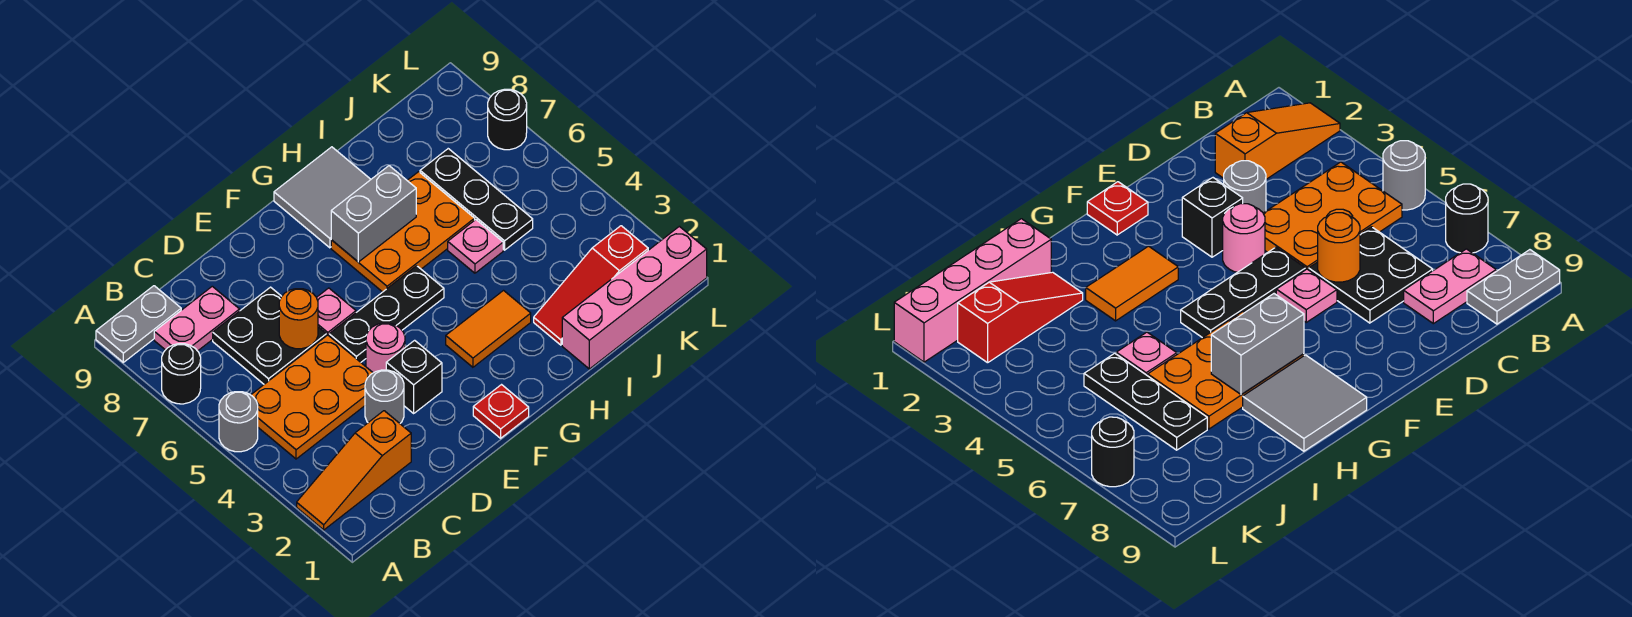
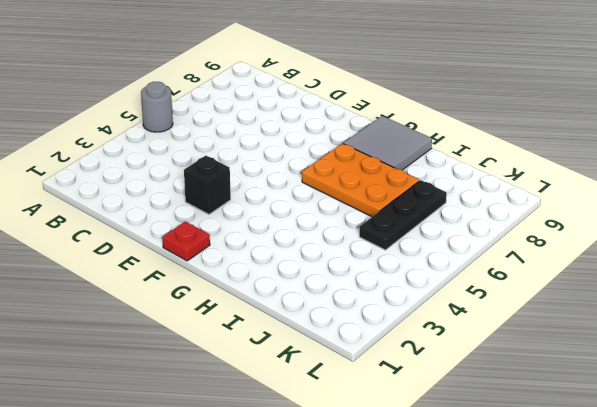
none -> orange slope A2:C2 level 1 top C
none -> black round brick A7 level 1
none -> grey plate A9:B9 level 1

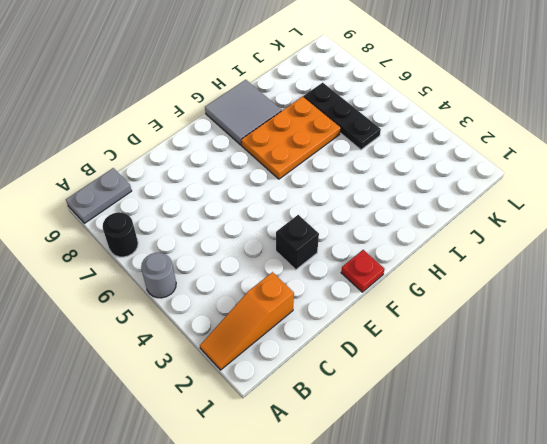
none -> orange plate B4:D5 level 1
none -> pink plate B8:C8 level 1
none -> black plate C6:D7 level 1

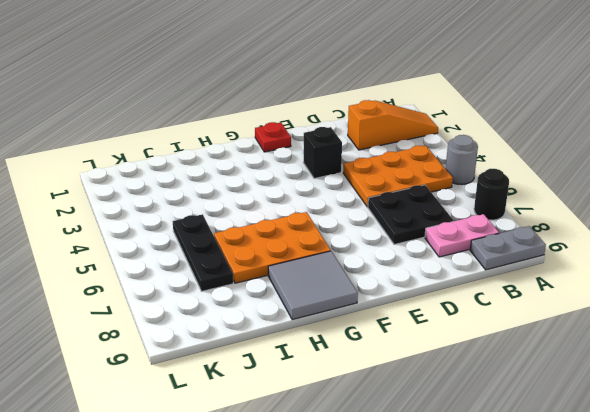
none -> grey round brick D3 level 1
none -> pink round brick E4 level 1
none -> black plate E5:G5 level 1

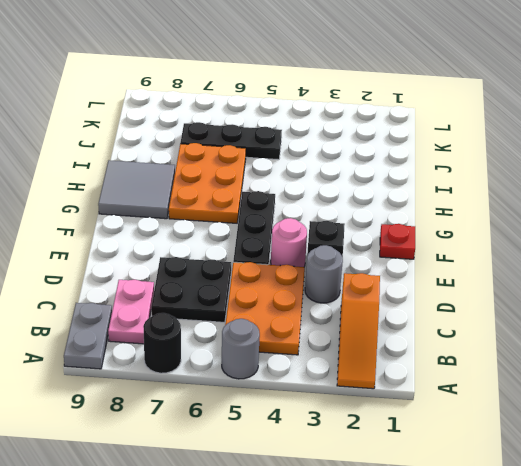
none -> pink plate E6 level 1
none -> orange tile G3:H3 level 1
none -> pink brick I1:L1 level 1

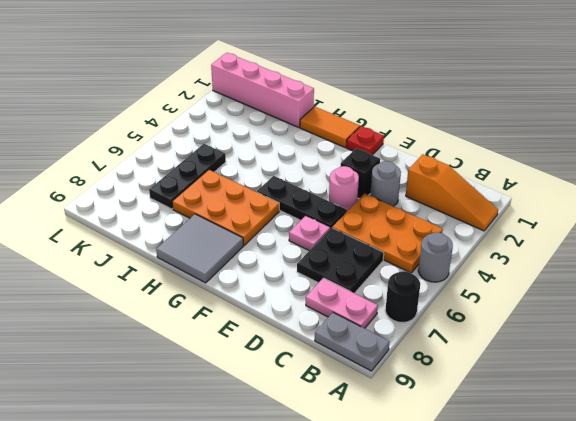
orange tile G1:H1 level 1 -> orange tile G3:H3 level 1
none -> red slope I2:K2 level 1 top K
none -> pink plate I5 level 1
none -> black round brick L7 level 1

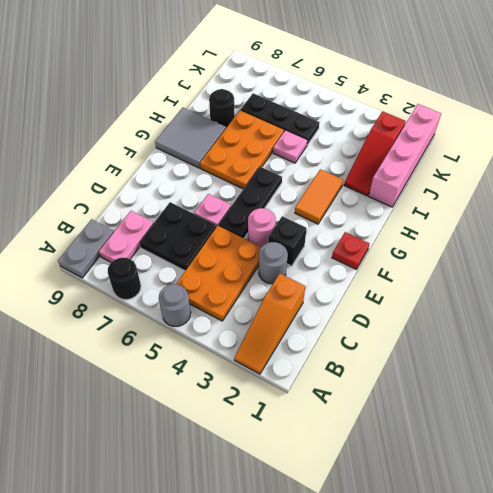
black round brick I8 level 1 -> black round brick L7 level 1
none -> orange round brick D6 level 2
none -> grey brick G7:H7 level 2

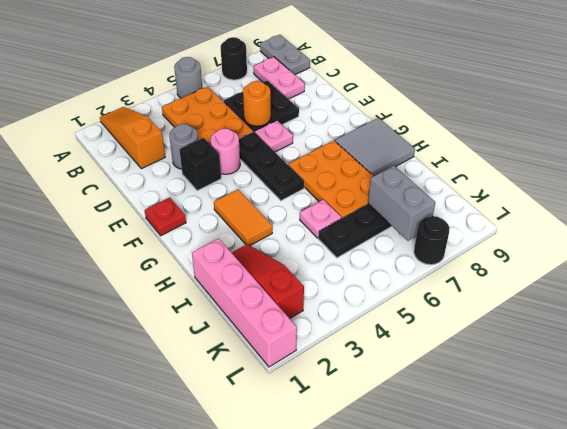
grey brick J7:K7 level 2 -> grey brick G7:H7 level 2

